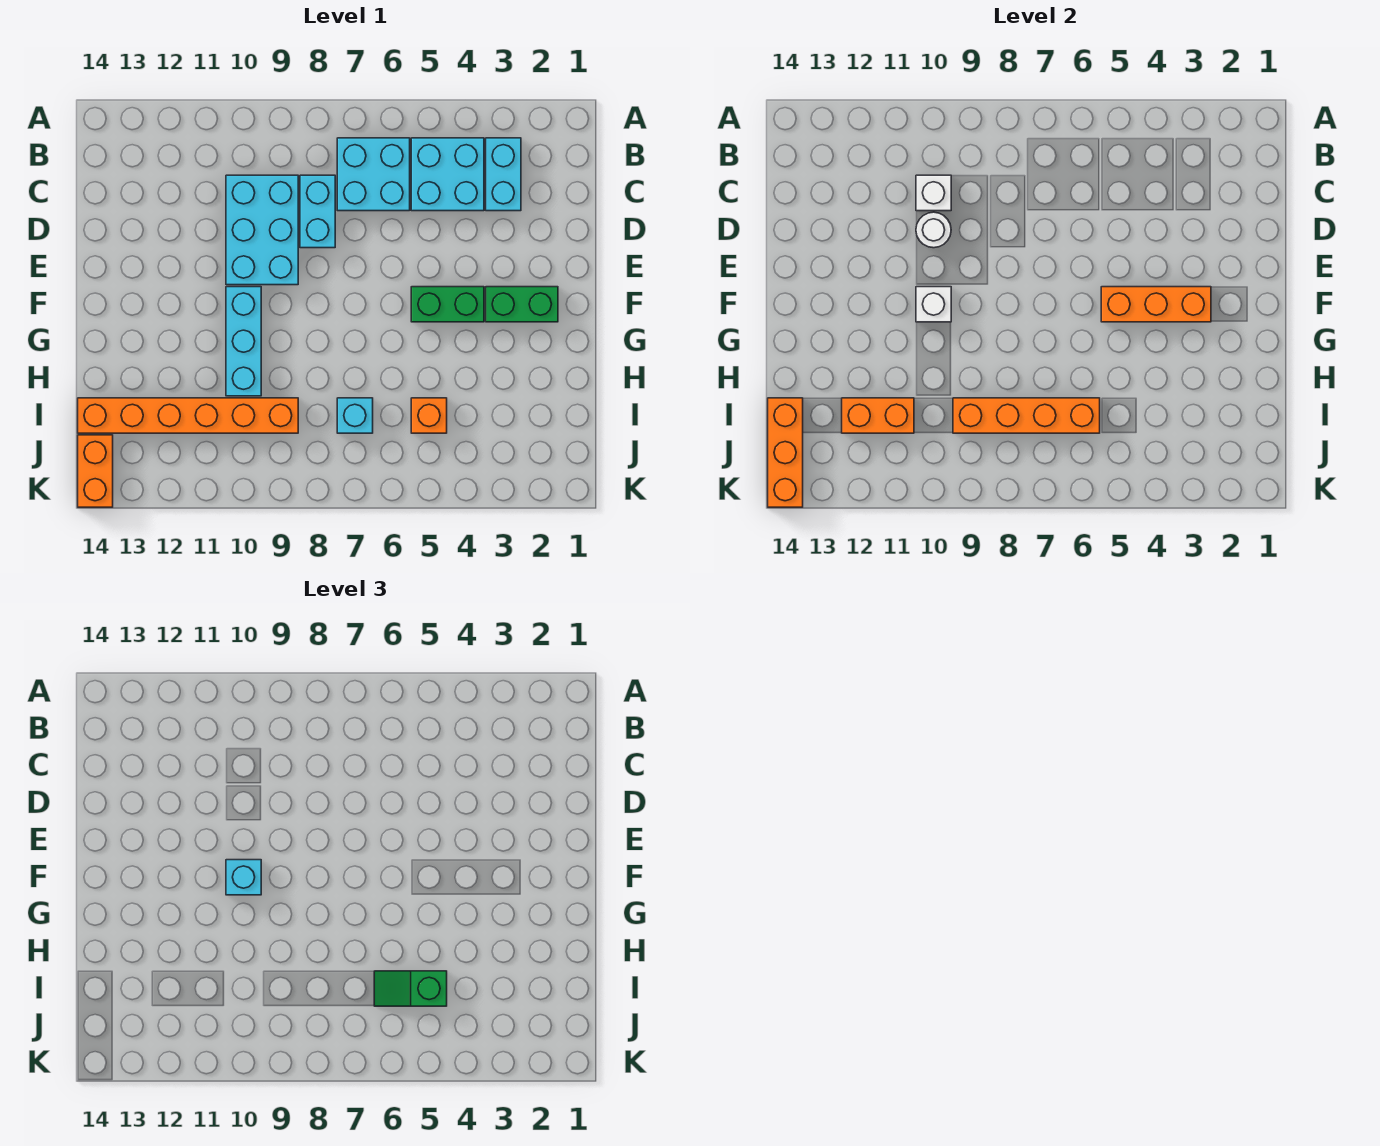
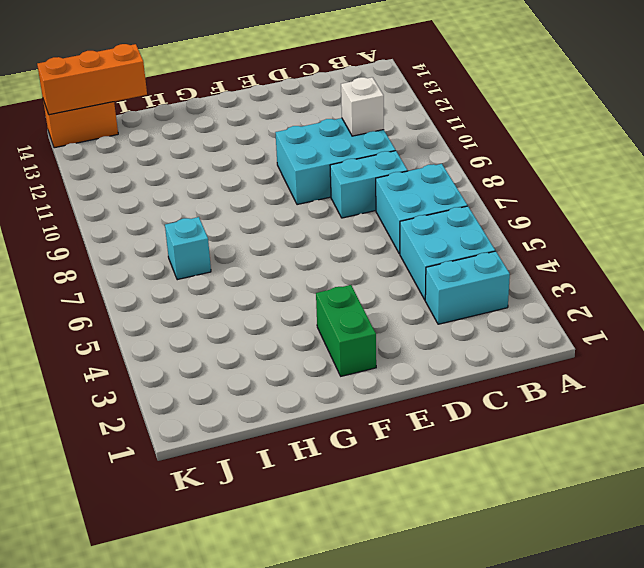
none -> green brick F4:F5 level 1
none -> cyan brick F10:H10 level 1
none -> orange brick I5 level 1

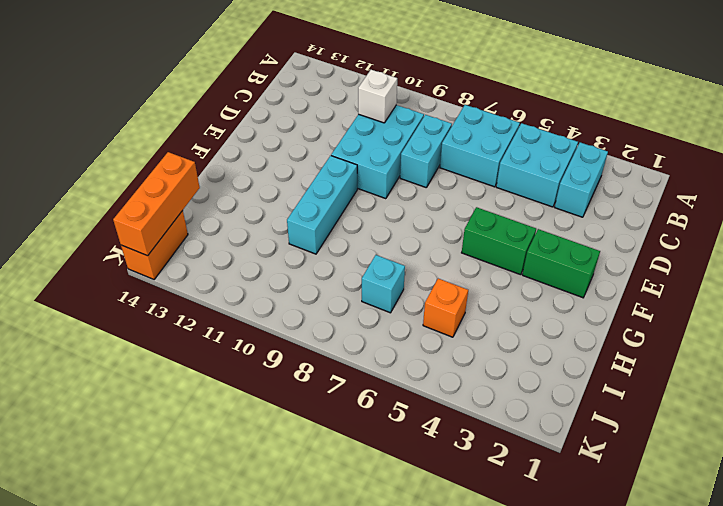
none -> orange brick I9:I14 level 1
none -> white round brick D10 level 2
none -> orange brick F3:F5 level 2

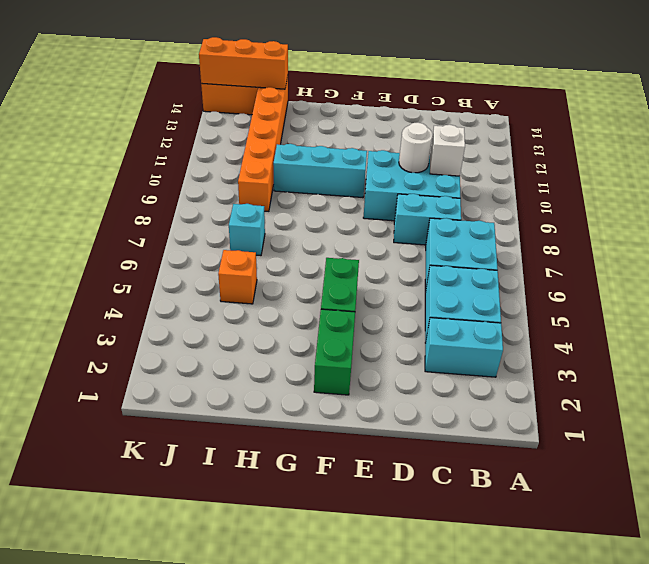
none -> orange brick F3:F5 level 2
none -> white brick F10 level 2
none -> orange brick I6:I9 level 2

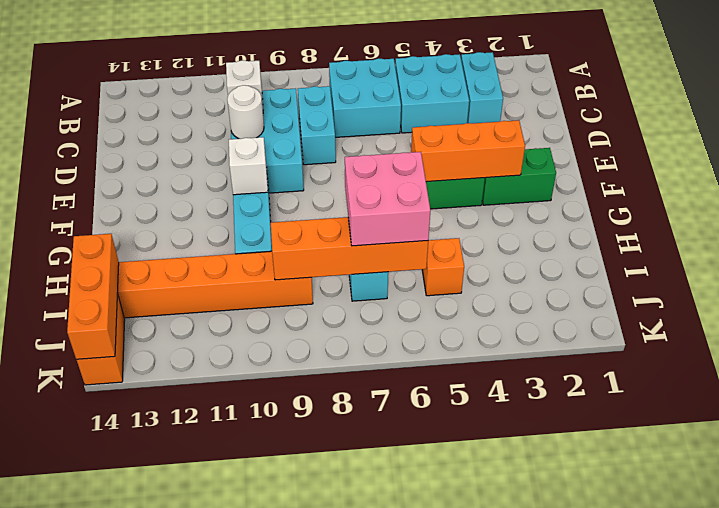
pink brick H6:I7 level 3 -> green slope I5:I6 level 3 top 5
none -> orange brick I11:I12 level 2
none -> cyan brick F10 level 3

